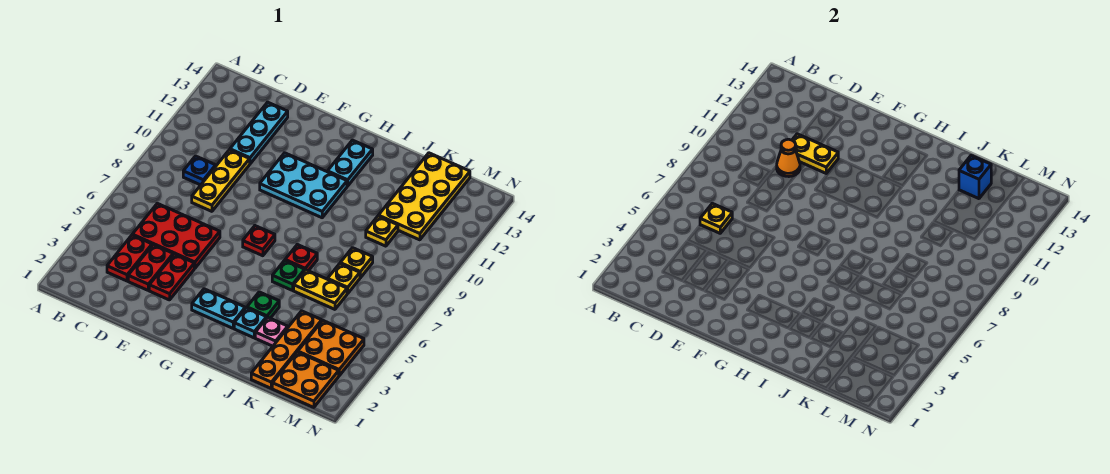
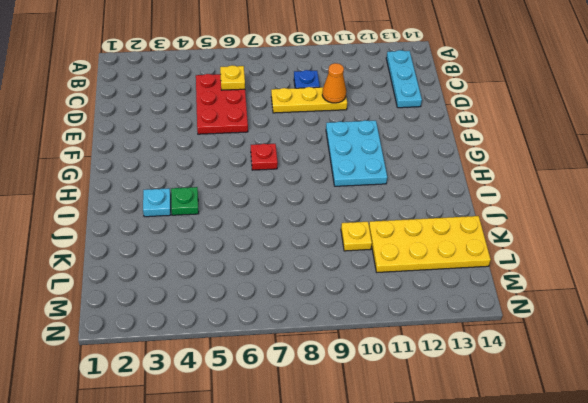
cyan plate B13:D13 level 1 -> cyan plate D11:D13 level 1
none -> red plate C3:C4 level 1
none -> red plate D3:D4 level 1
none -> red plate E3:E4 level 1

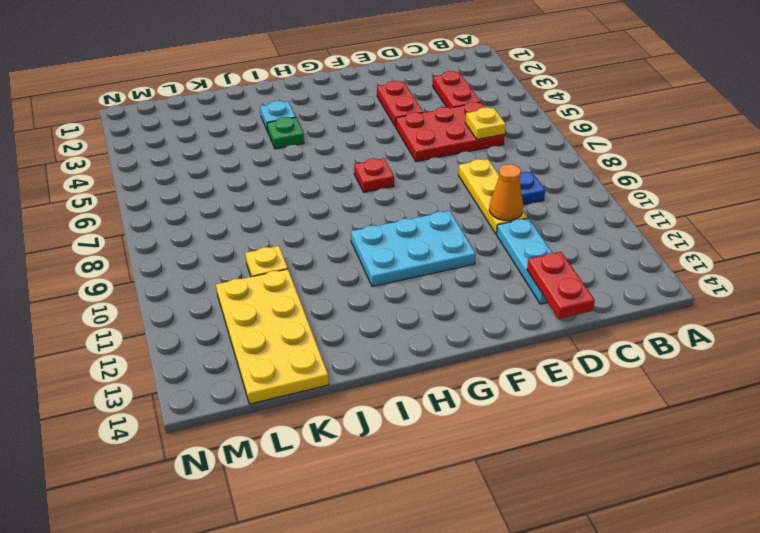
red plate D13:D14 level 2 -> red plate D3:D4 level 1
none -> cyan plate G3:H3 level 1
none -> cyan plate H12:H13 level 1
none -> green plate I6 level 1

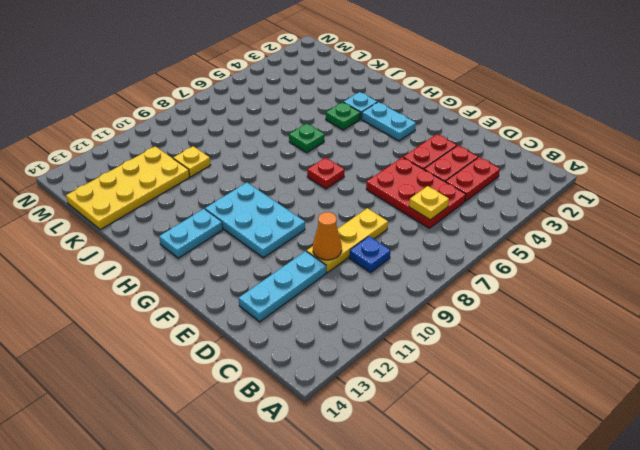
none -> red plate I7 level 1
none -> pink plate J3 level 1
none -> yellow plate J6:K6 level 1

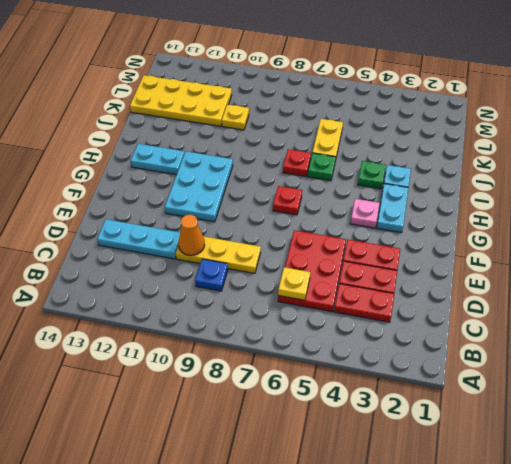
pink plate G4 level 1 -> pink plate J3 level 1
none -> orange plate K1:K4 level 1
none -> yellow plate K7 level 1
none -> yellow plate K8 level 1

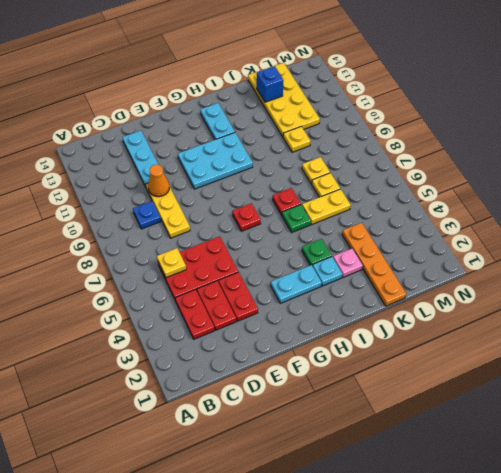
none -> orange plate L1:M2 level 1
none -> orange plate L3:M4 level 1
none -> yellow plate D11:E11 level 2

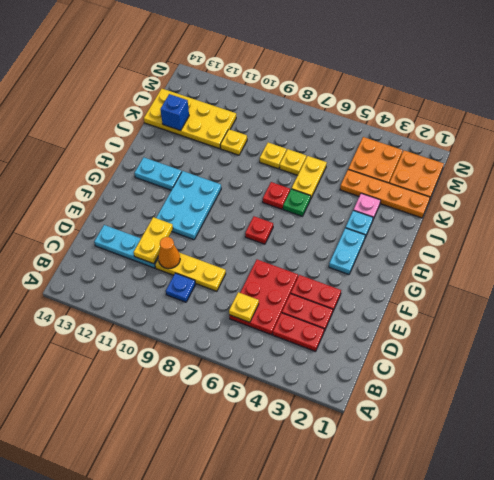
none -> green plate I4 level 1

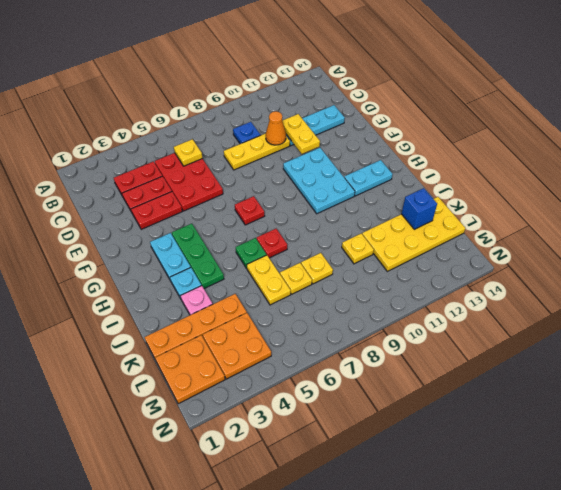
green plate G4:I4 level 1 -> green plate I4 level 1

